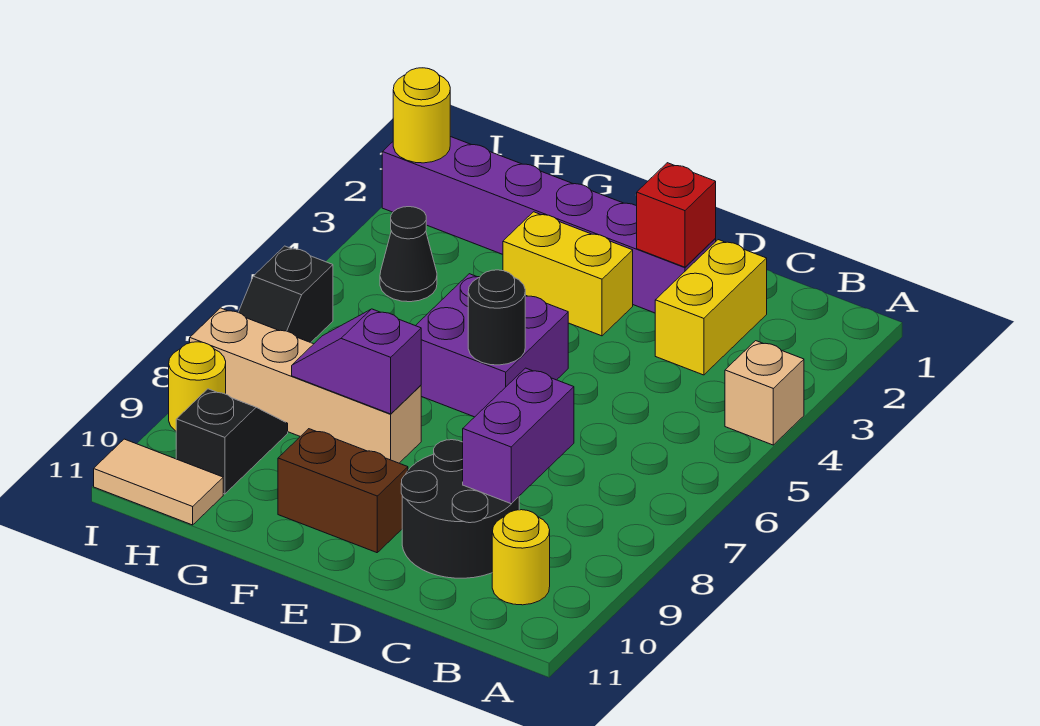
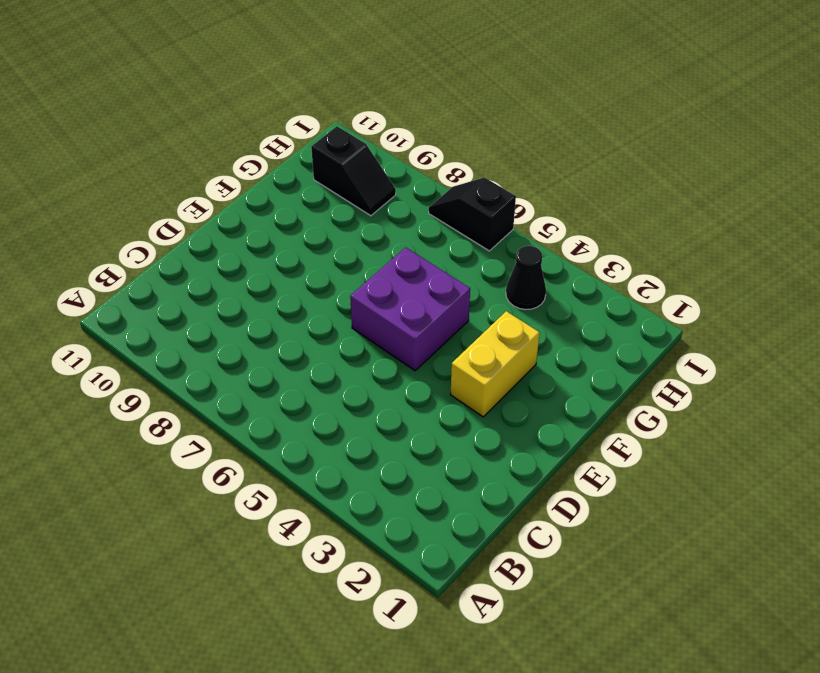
none -> tan brick A4 level 1
none -> yellow round brick B10 level 1
none -> yellow brick C2:C3 level 1

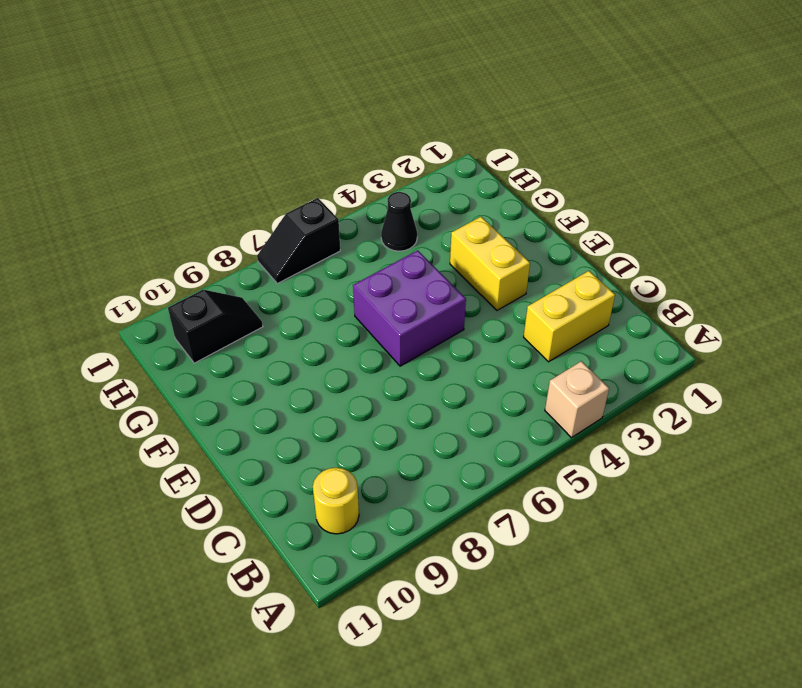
none -> black round brick C9:D10 level 1
none -> purple brick D2:I2 level 1
none -> brown brick E10:F10 level 1

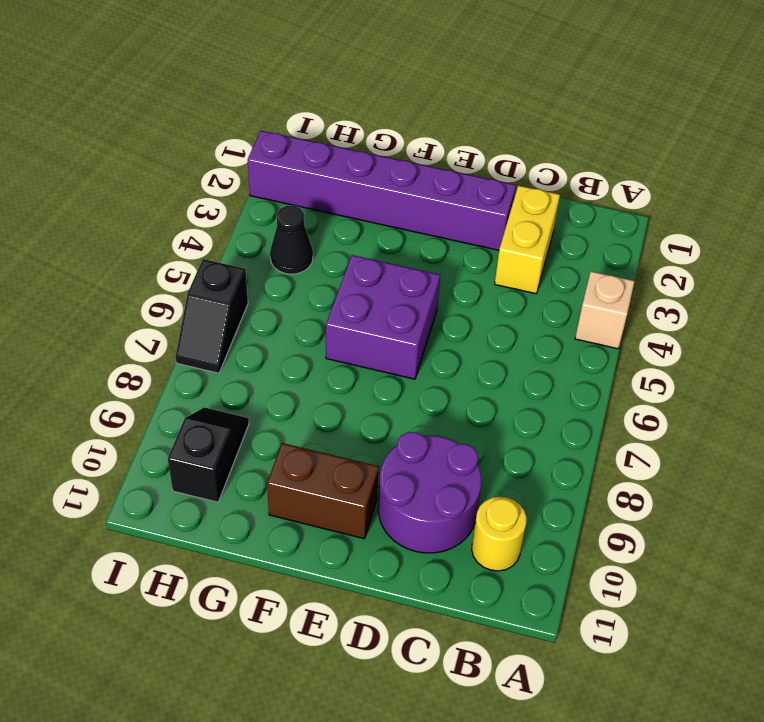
purple round brick C9:D10 level 1 -> black round brick C9:D10 level 1
none -> yellow brick E3:F3 level 1
none -> tan brick F8:I8 level 1
none -> tan tile H11:I11 level 1

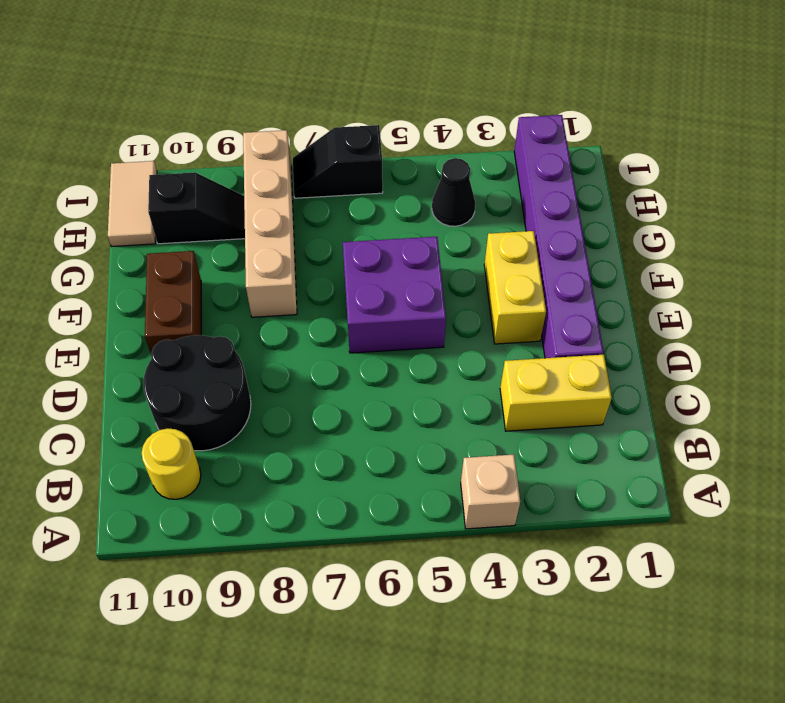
none -> yellow round brick I9 level 1
none -> purple brick C8:C9 level 2
none -> red brick D2 level 2

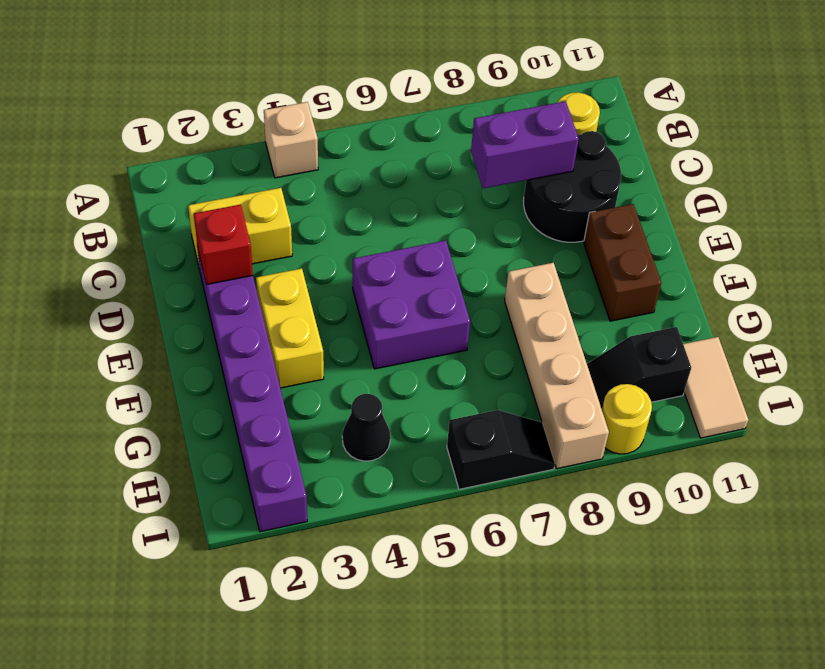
none -> black round brick E6 level 2
none -> purple slope F8:G8 level 2 top F
none -> yellow round brick I2 level 2

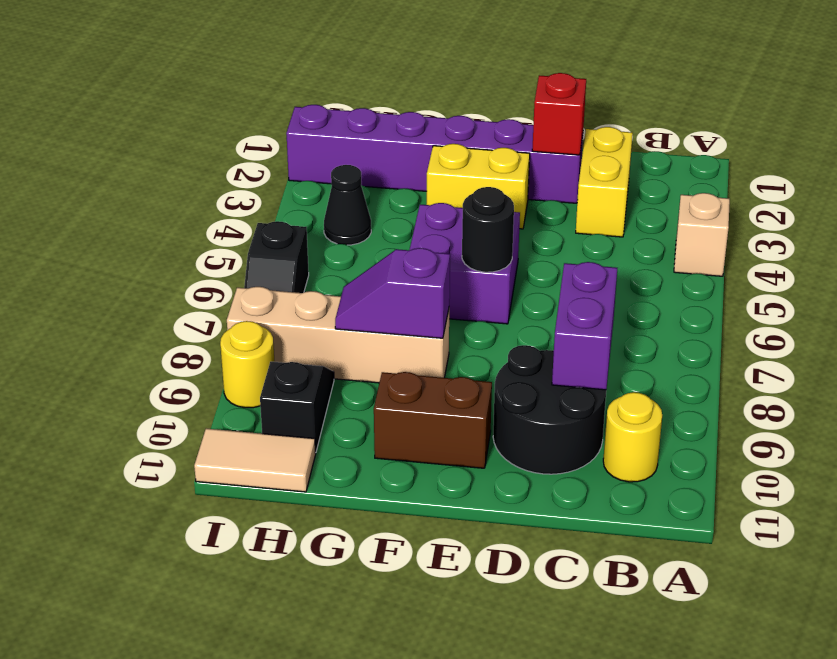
none -> yellow round brick I2 level 2

